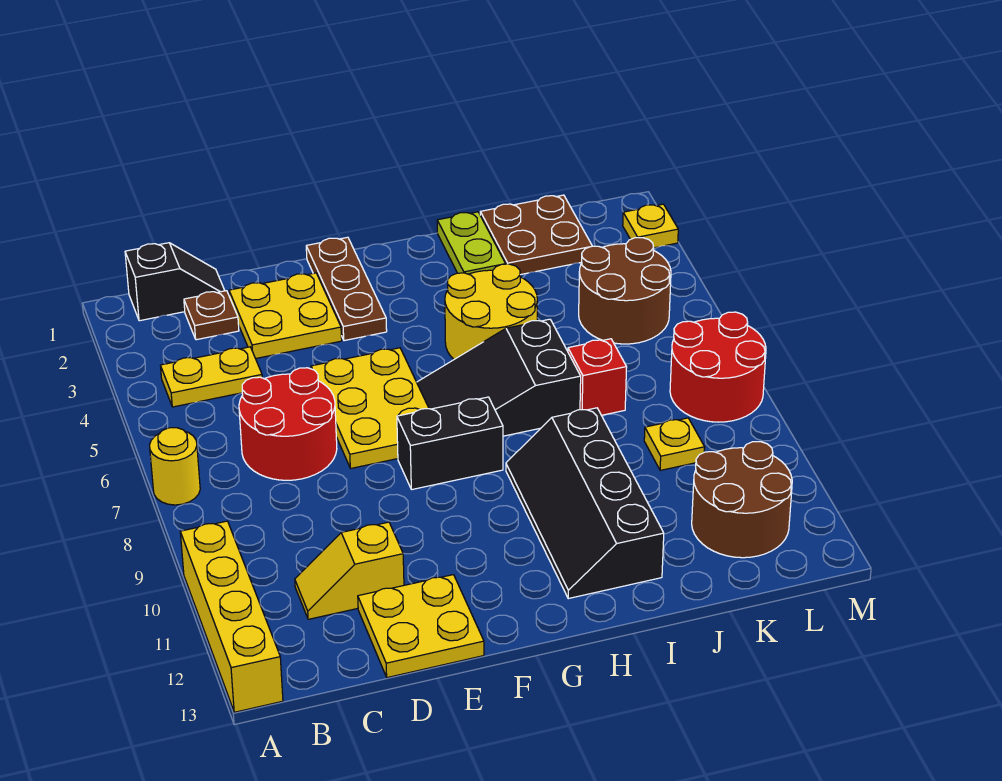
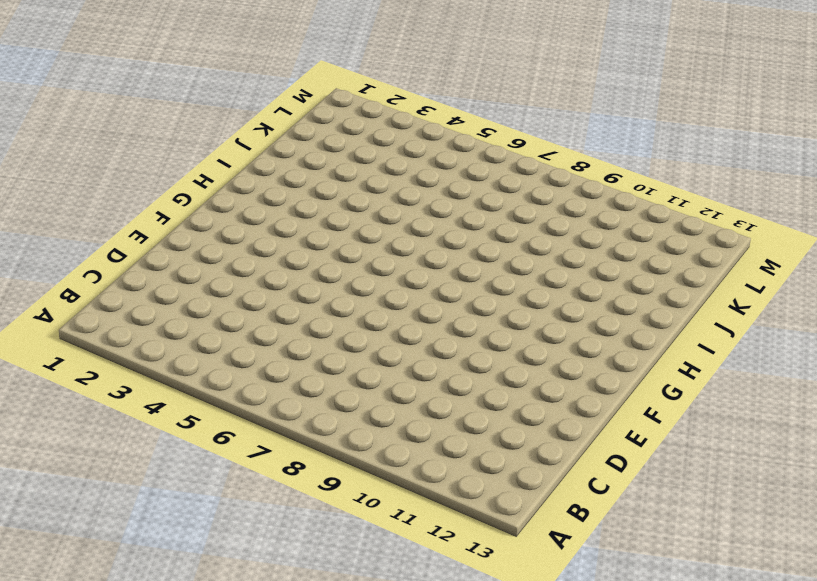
none -> yellow round brick A7 level 1
none -> yellow brick A10:A13 level 1
none -> black slope B1:C1 level 1 top B

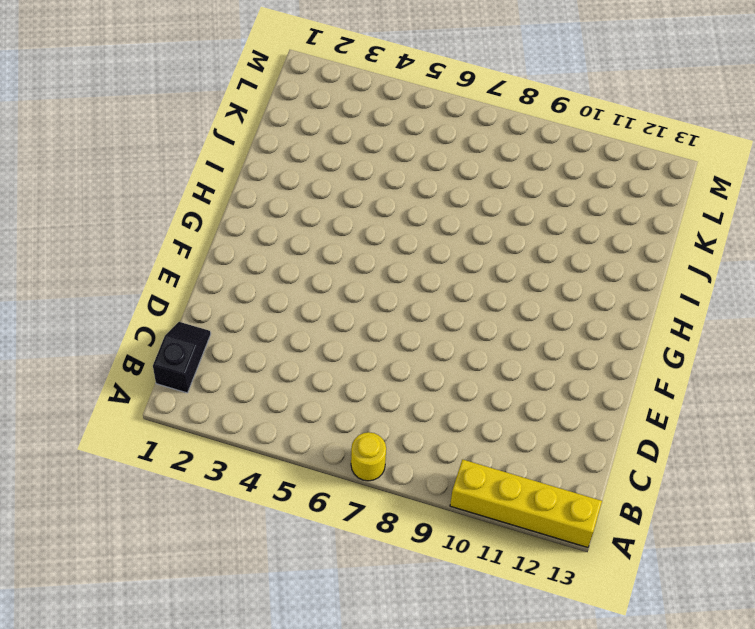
none -> yellow plate B4:C4 level 1
none -> brown plate C2 level 1
none -> red round brick C6:D7 level 1

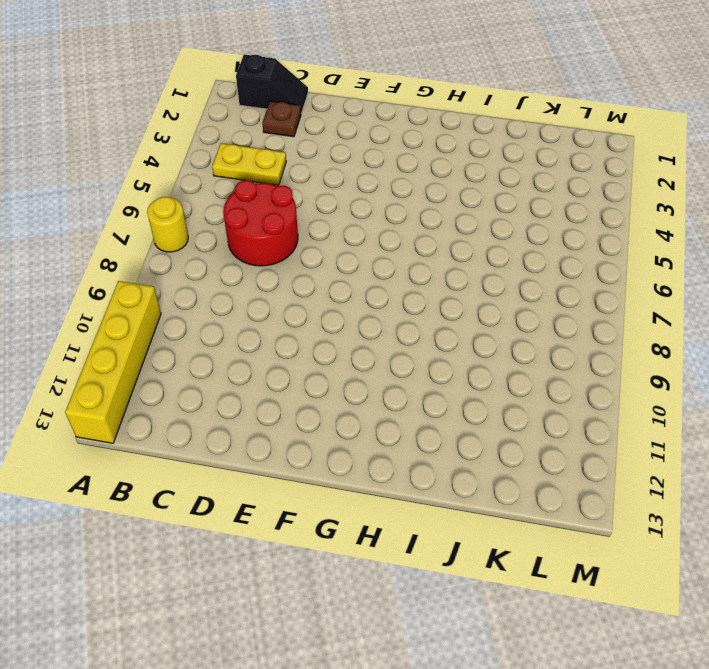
none -> yellow slope C11:D11 level 1 top D
none -> yellow plate D2:E3 level 1
none -> yellow plate D12:E13 level 1

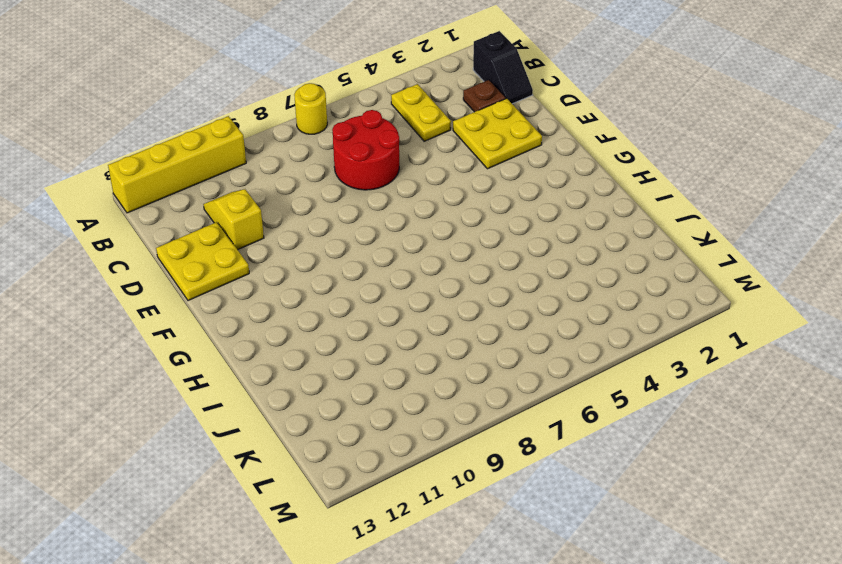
none -> yellow plate E5:F7 level 1
none -> brown plate F1:F3 level 1
none -> black brick F8:G8 level 1

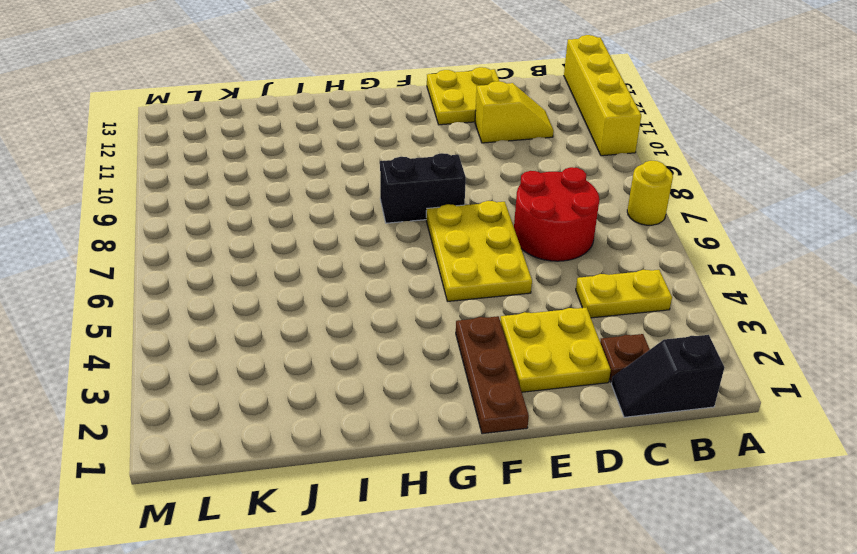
none -> black slope G6:I7 level 1 top I
none -> yellow round brick H4:I5 level 1
none -> black slope H9:I12 level 1 top I

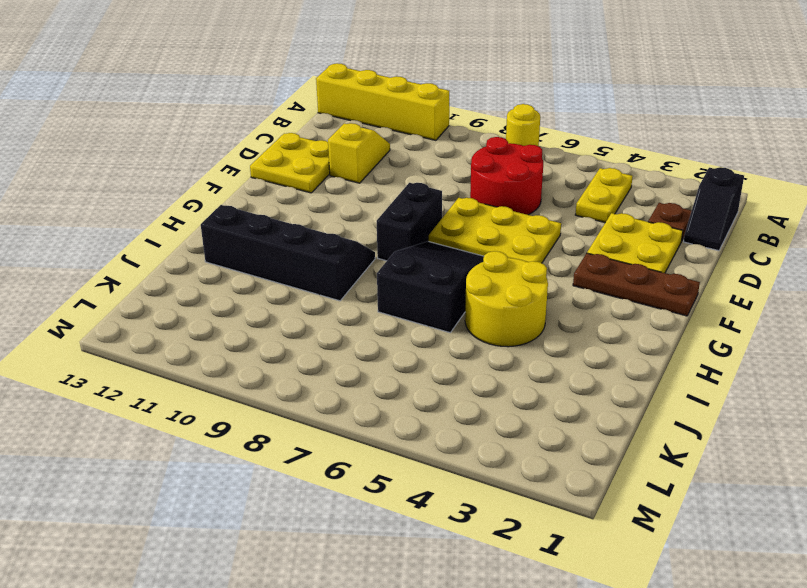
none -> lime plate I1:I2 level 1
none -> brown plate J1:K2 level 1
none -> red brick J7 level 1

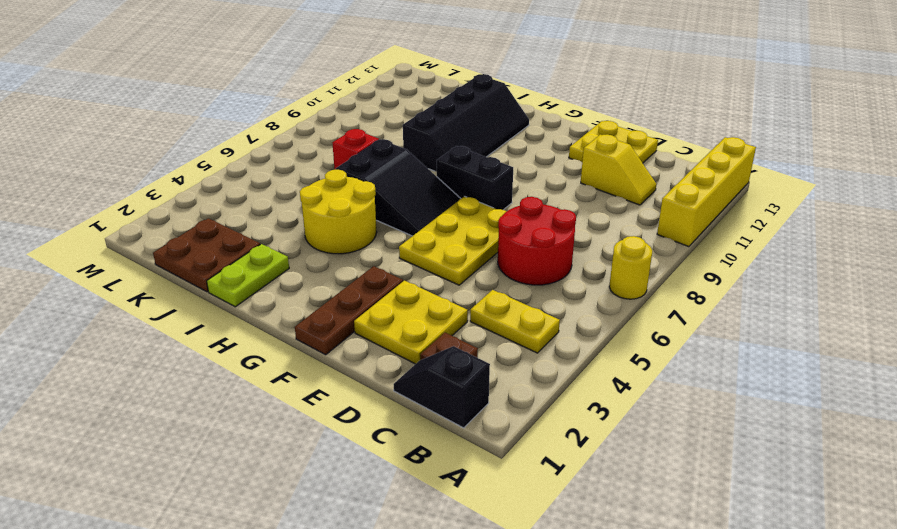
none -> brown round brick K4:L5 level 1
none -> yellow plate K9 level 1
none -> brown round brick K11:L12 level 1

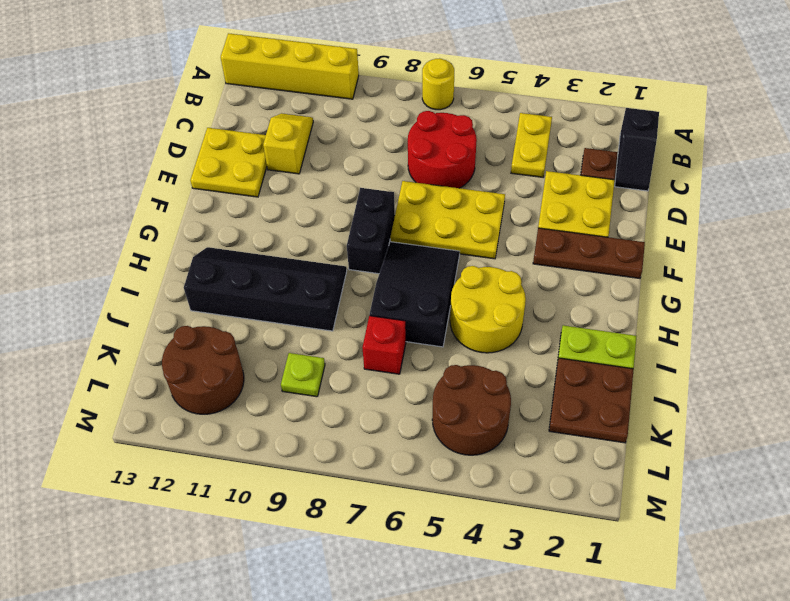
lime plate K9 level 1 -> yellow plate K9 level 1
none -> red round brick L7:M8 level 1
none -> yellow plate M2 level 1

